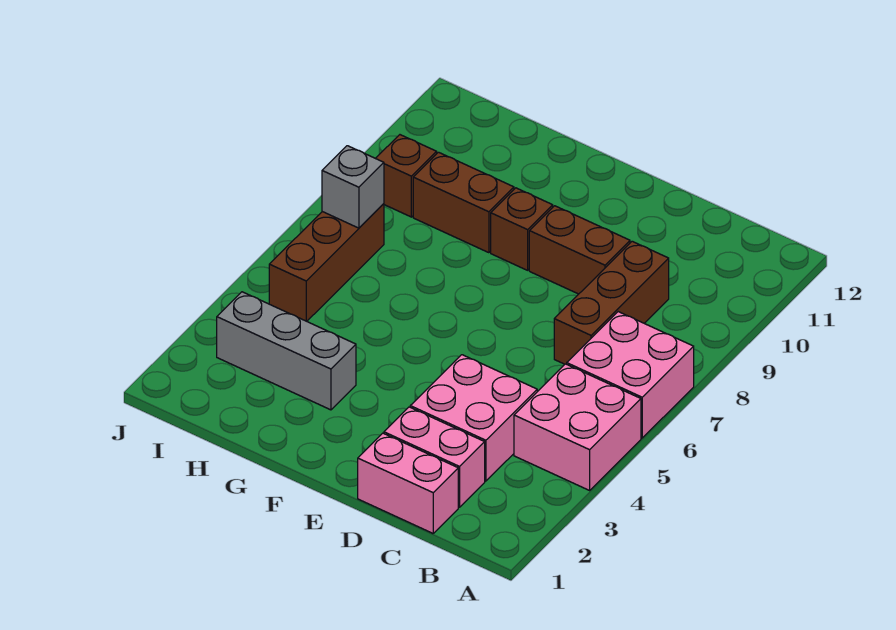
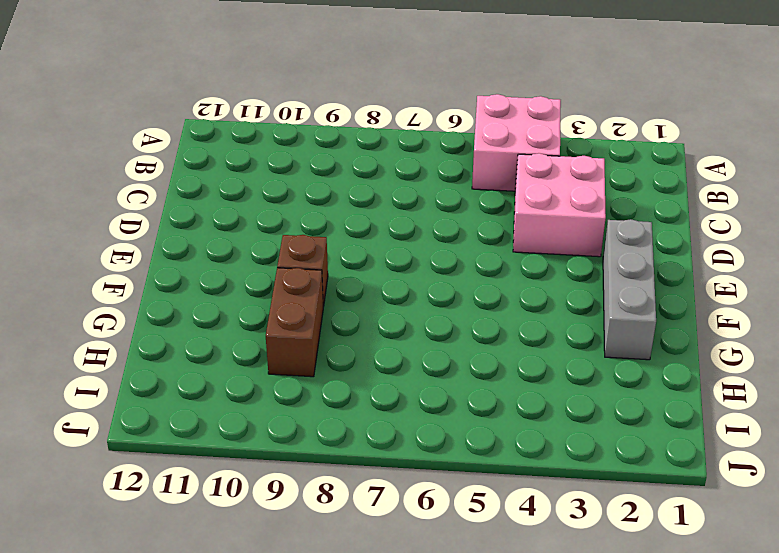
grey brick E2:G2 level 1 -> grey brick G3:I3 level 1
none -> pink brick A6:B7 level 1
none -> pink brick C1:D1 level 1
none -> pink brick C2:D2 level 1

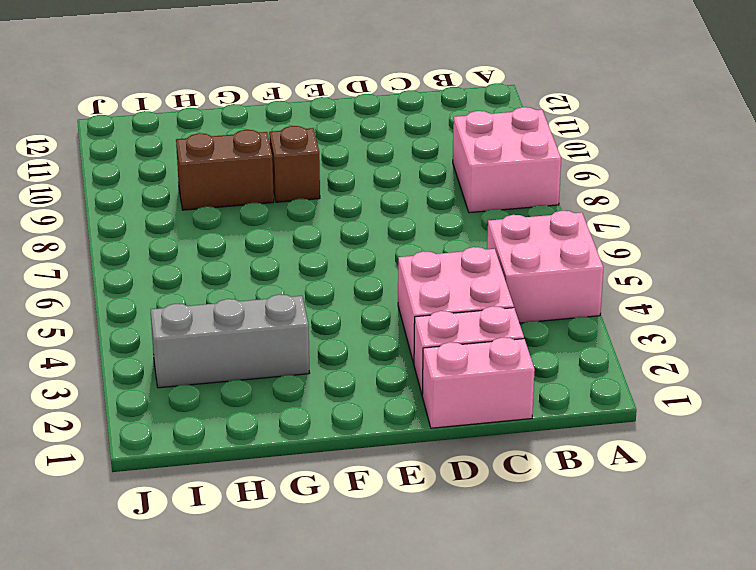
pink brick A8:B9 level 1 -> pink brick A6:B7 level 1
none -> brown brick C7:C9 level 1
none -> brown brick D9:E9 level 1
none -> brown brick I5:I7 level 1

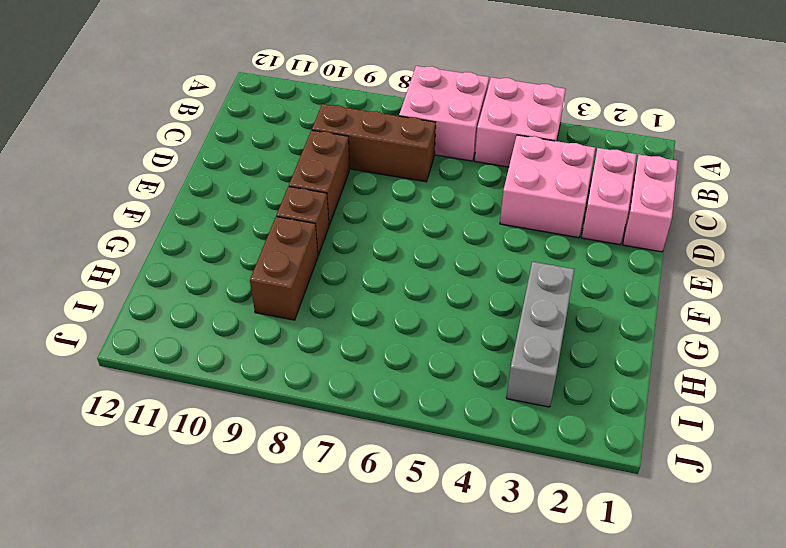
none -> brown brick I5:I7 level 1
none -> brown brick I9 level 1
none -> grey brick I7 level 2

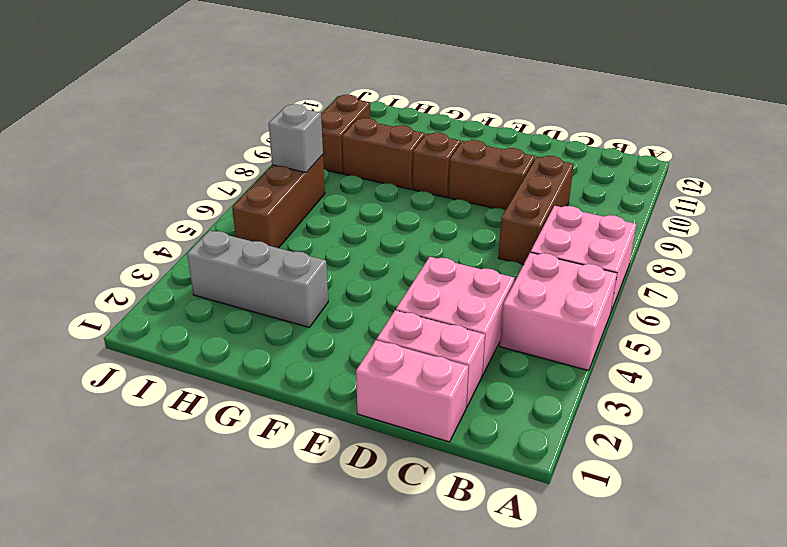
brown brick I9:I10 level 1 -> brown brick I9 level 1

